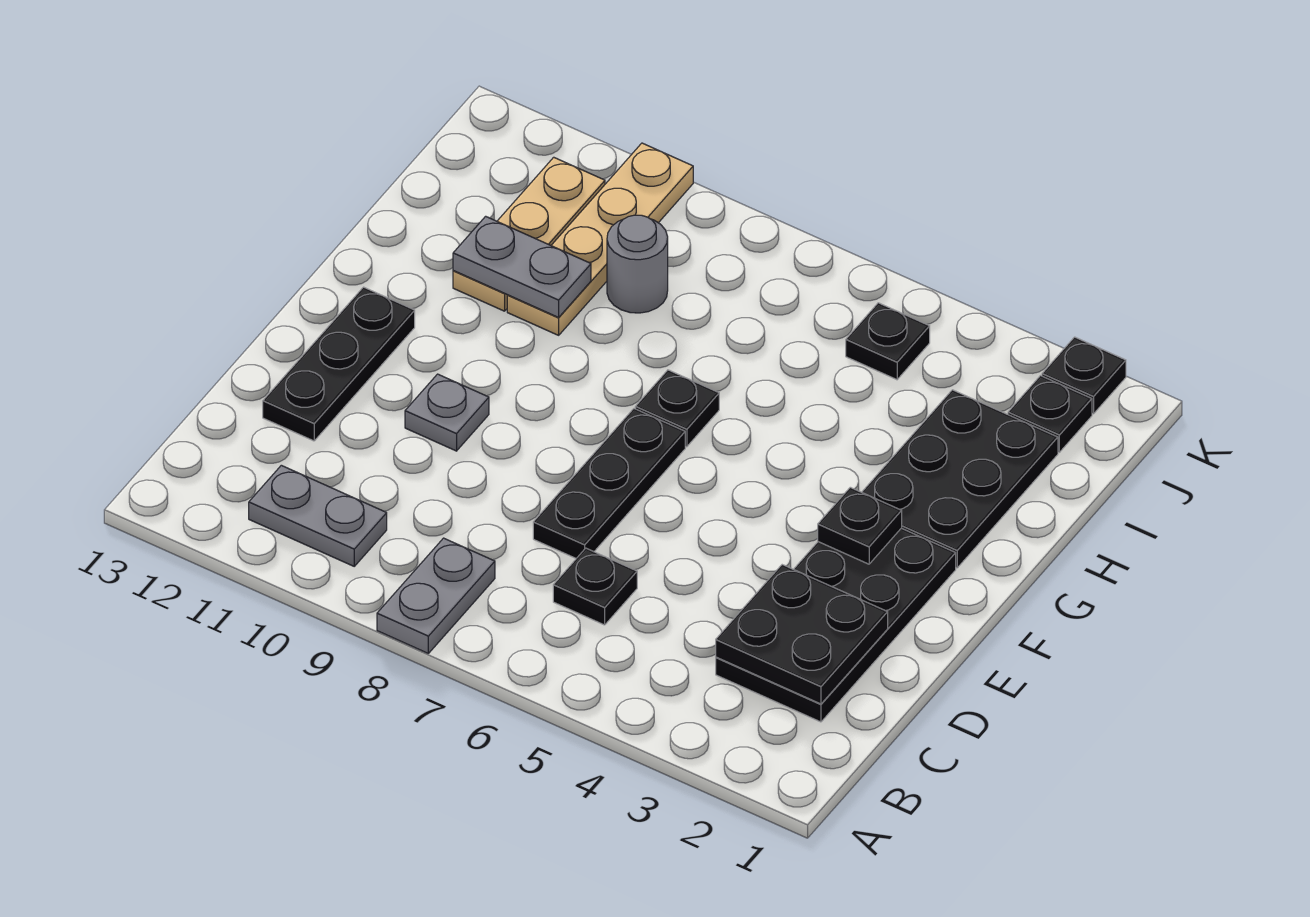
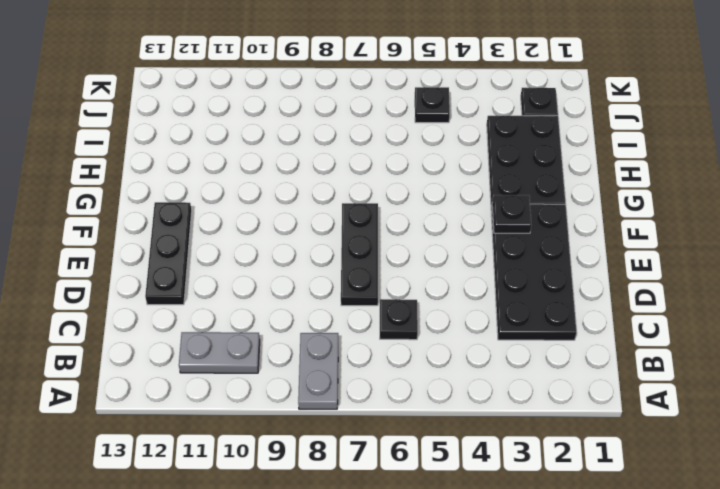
none -> grey plate E10 level 1
none -> black plate G7 level 1
none -> tan plate H10:K10 level 1

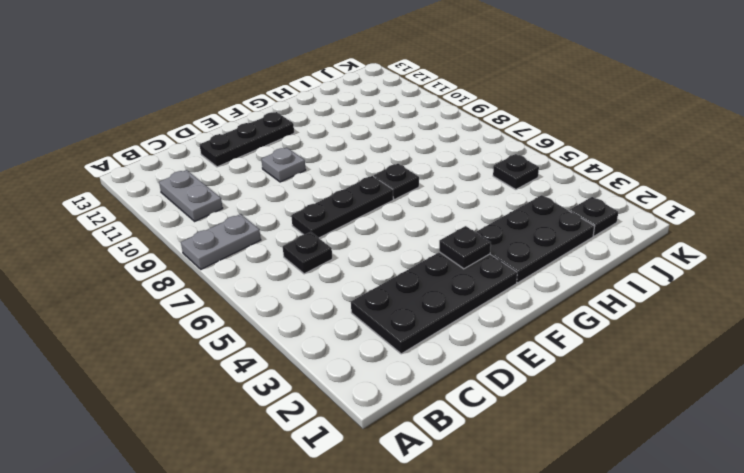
none -> tan plate H10:K10 level 1
none -> tan plate H11:J11 level 1
none -> grey round brick I9 level 1

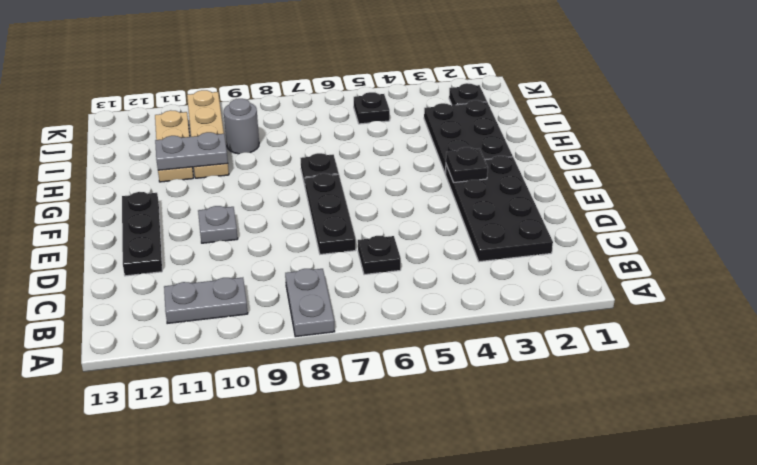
none -> black plate K2 level 1
none -> black plate C2:D3 level 2

